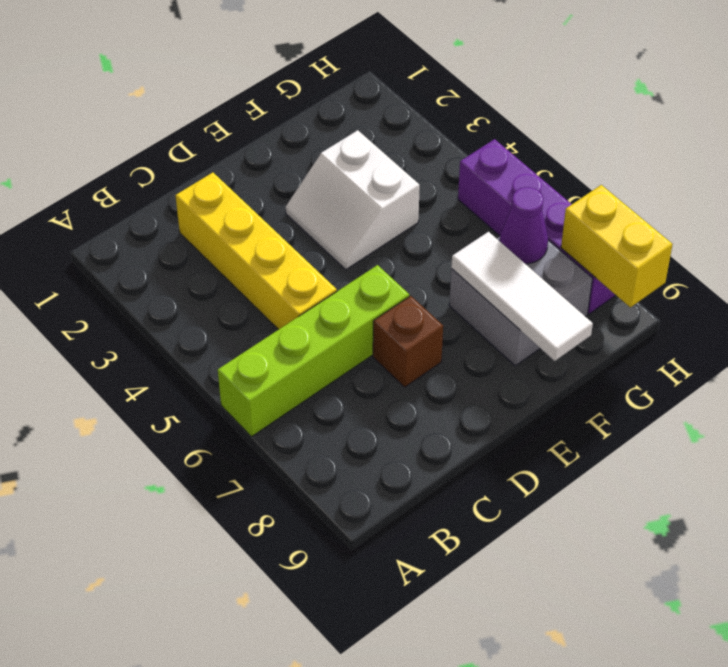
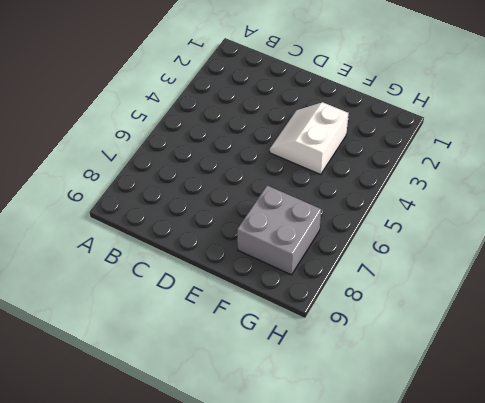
none -> lime brick A6:D6 level 1
none -> yellow brick C2:C5 level 1

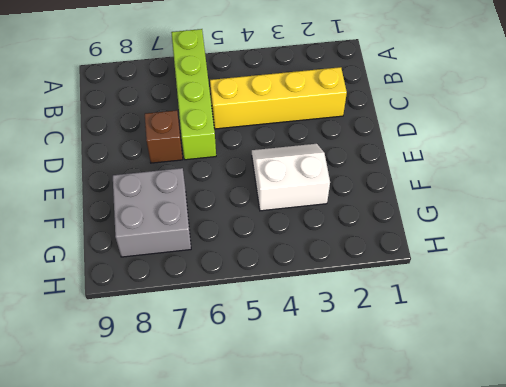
none -> purple brick H5:H8 level 1
none -> white tile F7:F9 level 2

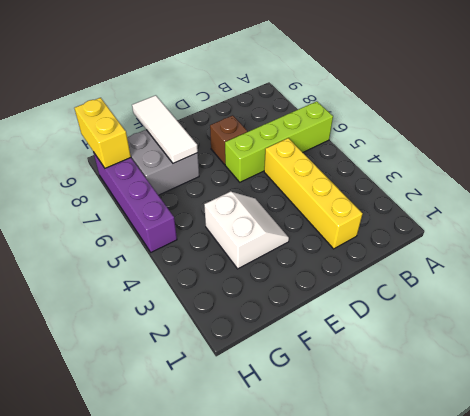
none -> purple cone G7 level 2

